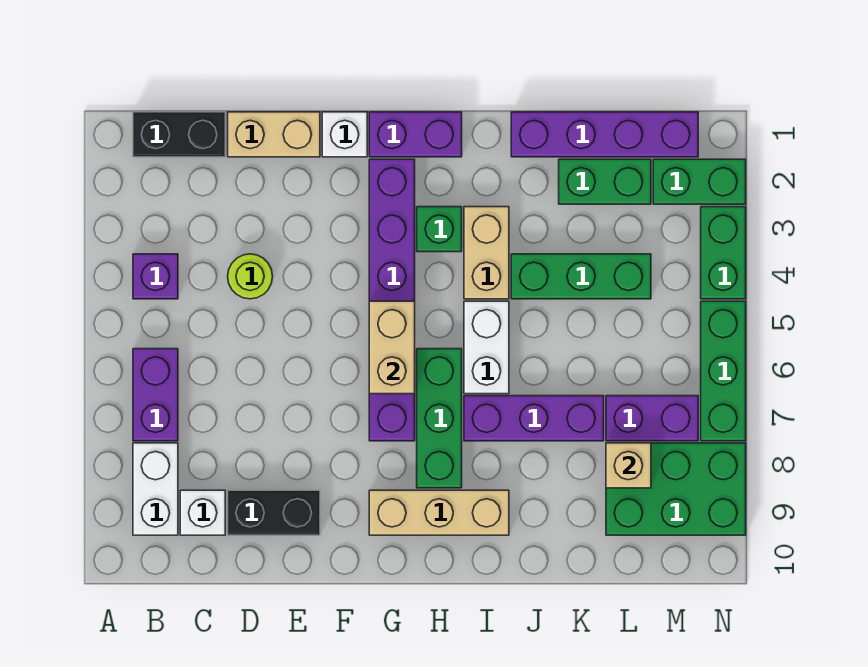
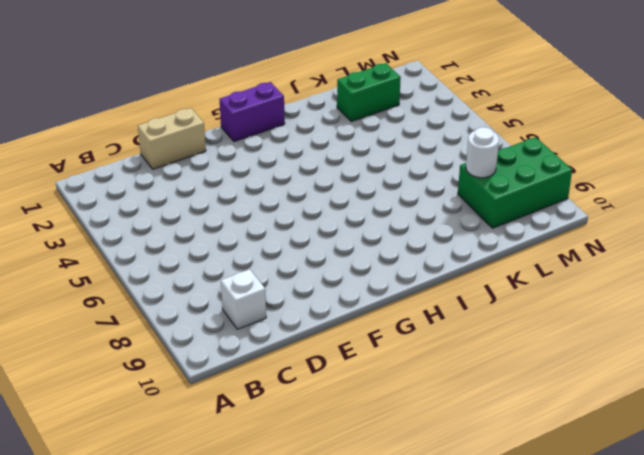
white round brick L8 level 2 -> tan brick L8 level 2
none -> black brick B1:C1 level 1
none -> purple brick B4 level 1
none -> purple brick B6:B7 level 1

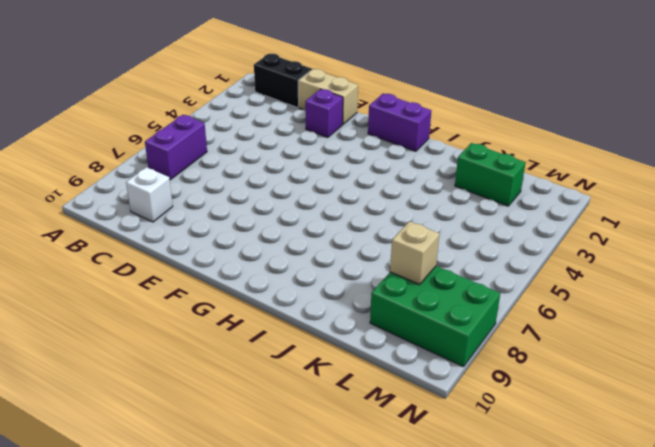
purple brick E2 level 1 -> purple brick B4 level 1
none -> white brick B8:B9 level 1
none -> lime round brick D4 level 1
none -> black brick D9:E9 level 1

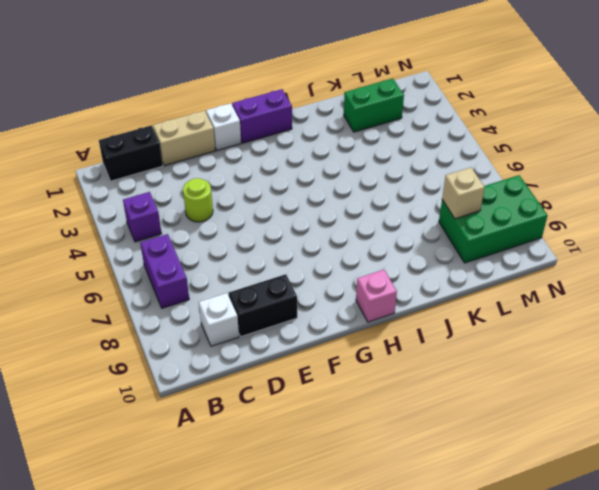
pink brick H10 level 1 -> none
none -> white brick B8:B9 level 1
none -> purple brick G2:G7 level 1
none -> tan brick G9:I9 level 1

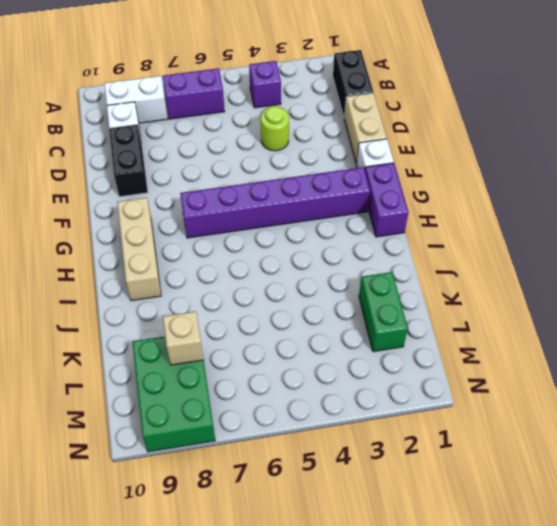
none -> green brick H3 level 1
none -> green brick H6:H8 level 1
none -> tan brick I3:I4 level 1

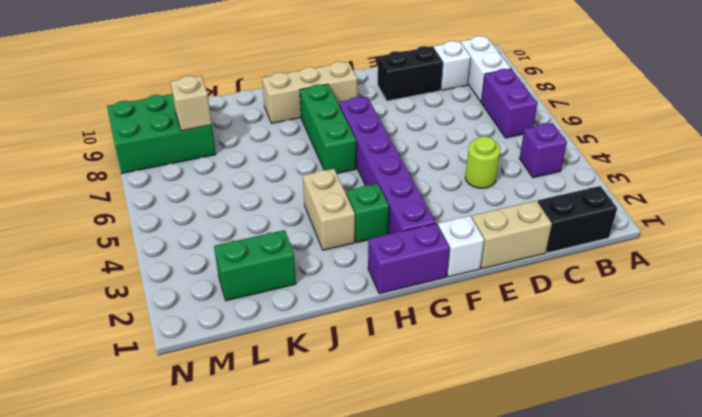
none -> white brick I5:I6 level 1
none -> purple brick I7:K7 level 1
none -> purple brick J1:M1 level 1

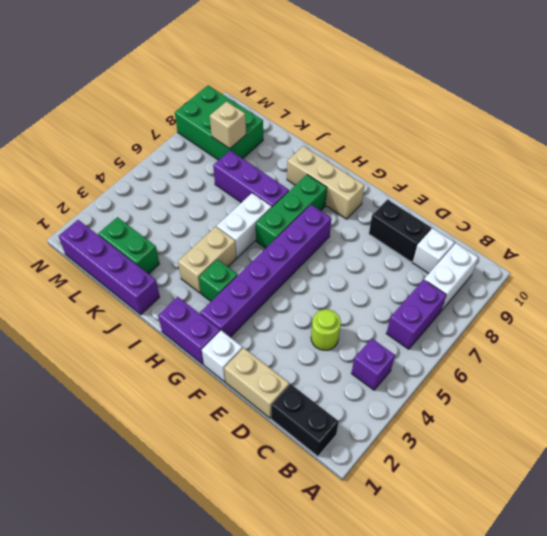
none -> green brick J4:L4 level 1
none -> purple brick L7:M7 level 1
none -> green brick M2:N2 level 1

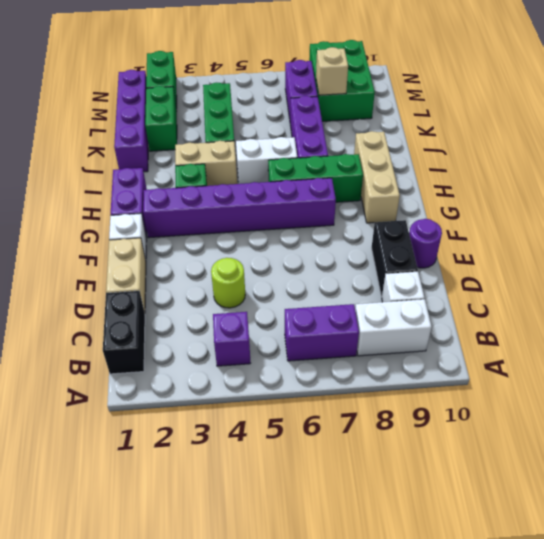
purple round brick E10 level 1 -> none
none -> green brick N3:N4 level 1
none -> green brick N5:N7 level 1
none -> tan brick G5:G6 level 2

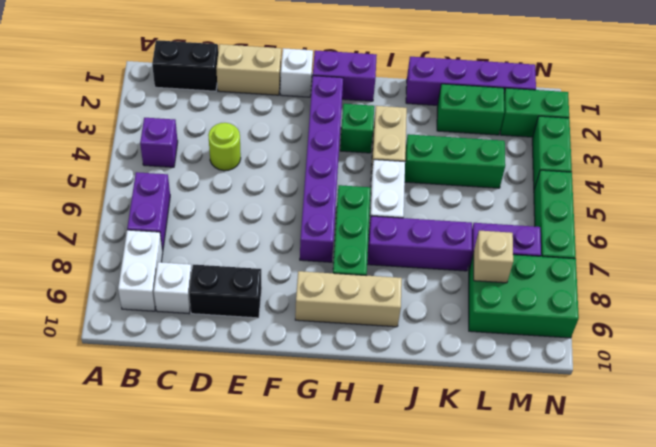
none -> tan brick G5:G6 level 2

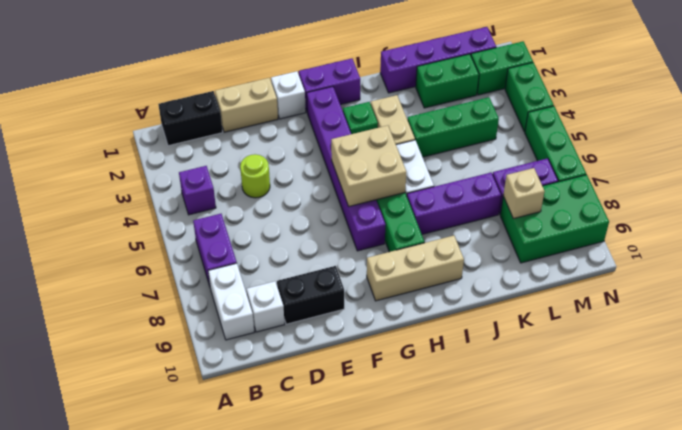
tan brick G5:H6 level 2 -> tan brick G5:G6 level 2

